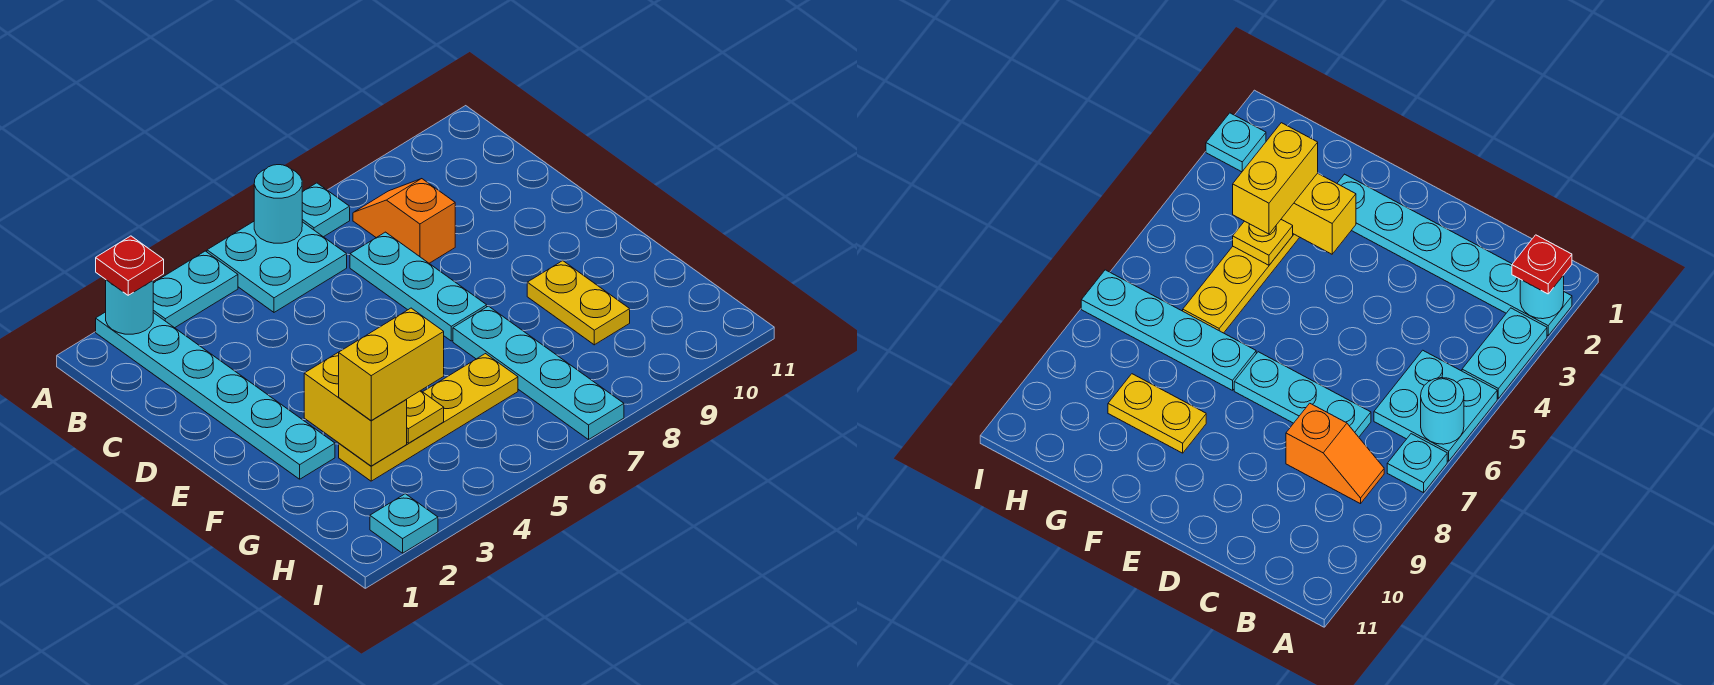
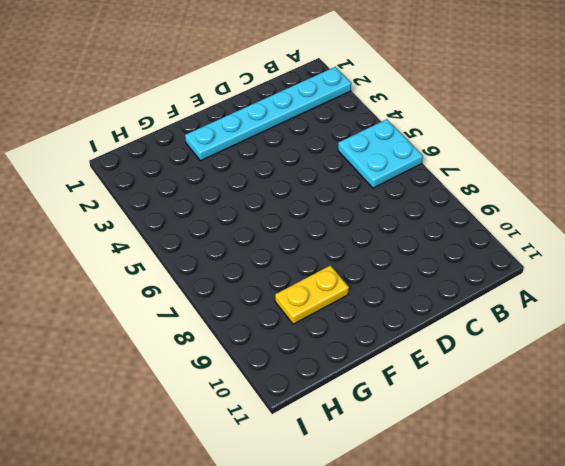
none -> cyan plate A3:A4 level 1
none -> cyan plate A7 level 1
none -> orange slope B8:C8 level 1 top C

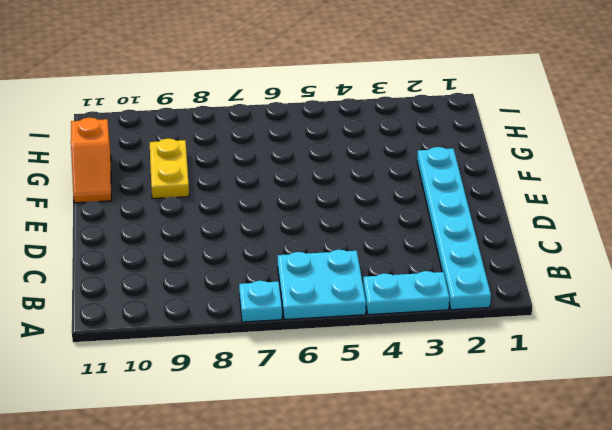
orange slope F11:G11 level 1 top G -> orange slope B8:C8 level 1 top C
none -> cyan plate C7:E7 level 1
none -> cyan plate F7:I7 level 1
none -> yellow plate G3:G6 level 1

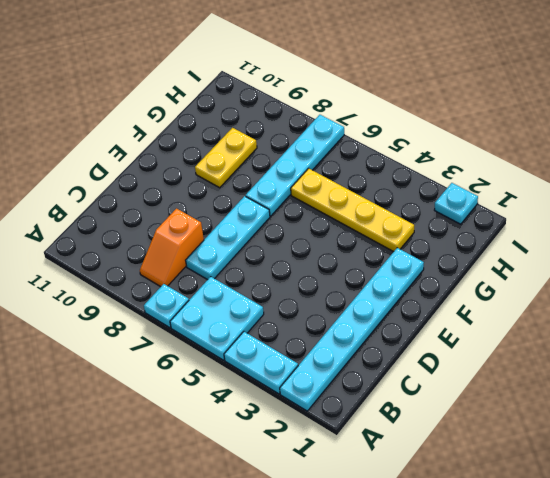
none -> cyan round brick A2 level 2
none -> cyan round brick A6 level 2
none -> yellow brick F3:G3 level 2

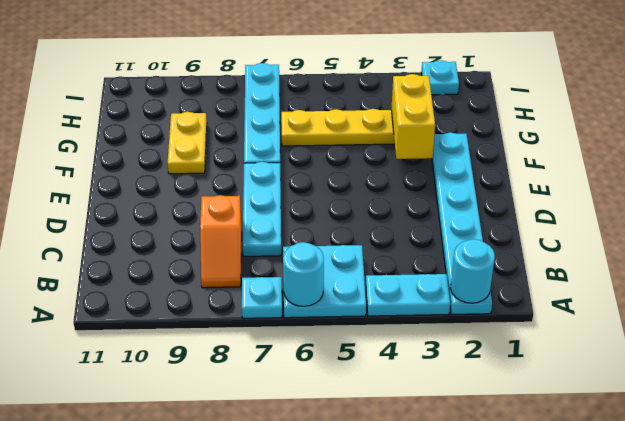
none -> yellow plate G4 level 2
none -> red plate A2 level 3
none -> yellow brick G3:G4 level 3

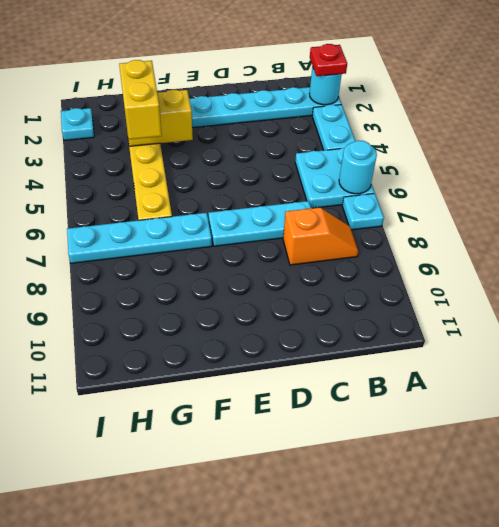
none -> yellow plate F9:G9 level 1
none -> yellow plate G4 level 2

